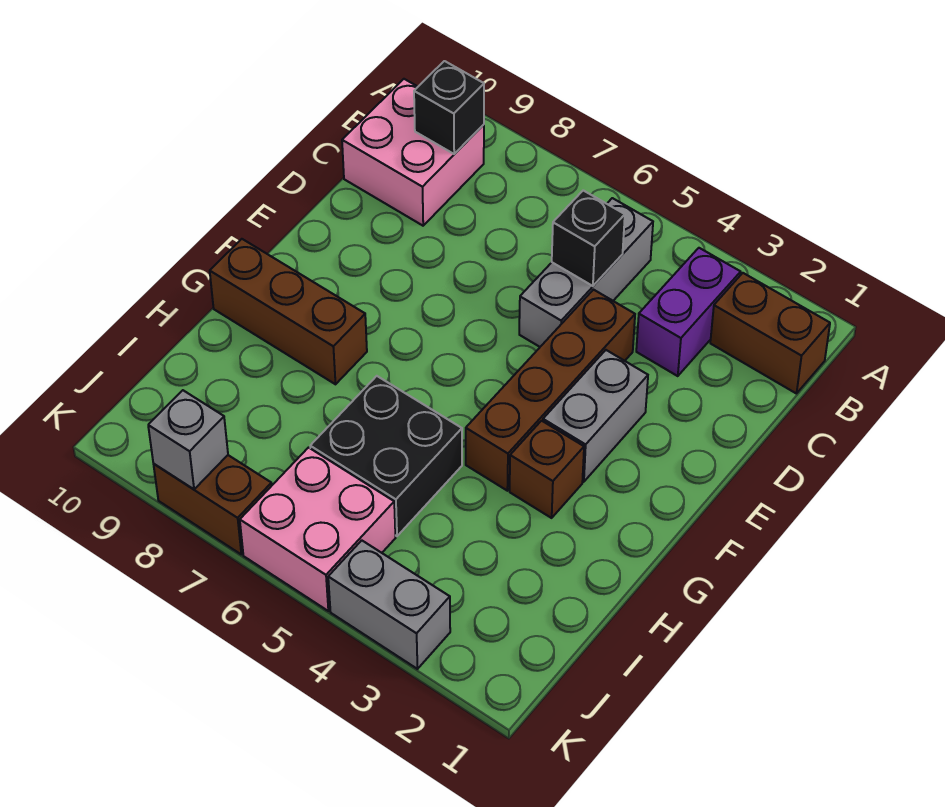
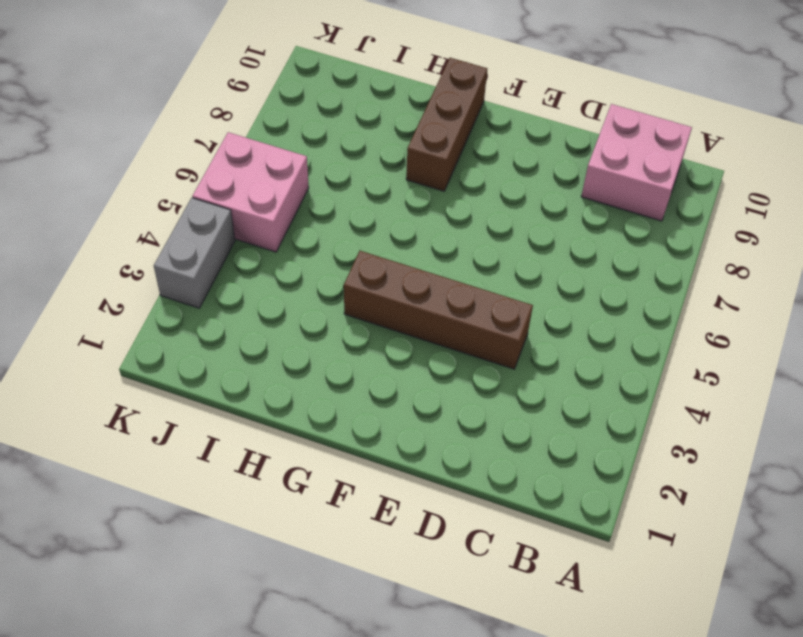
none -> brown brick B1:B2 level 1
none -> purple brick B3:C3 level 1
none -> grey brick B5:D5 level 1

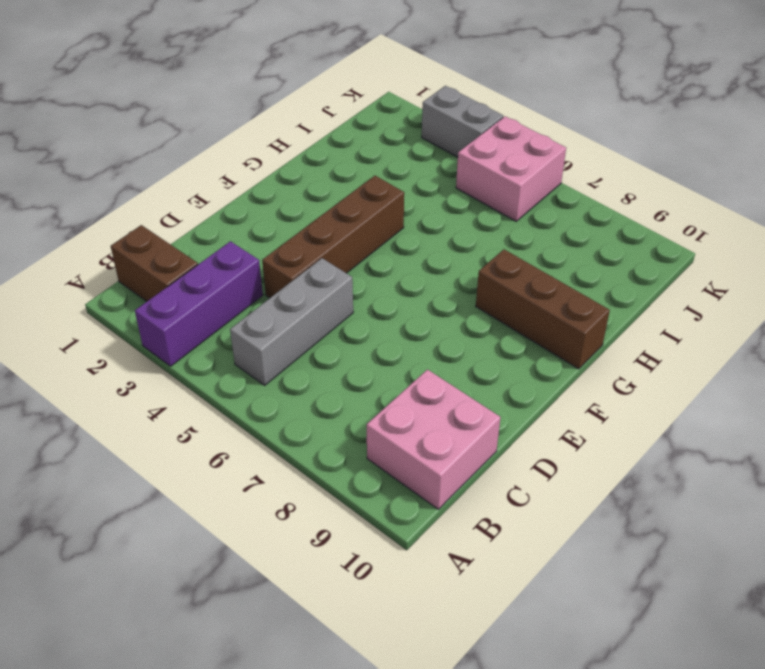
purple brick A3:C3 level 1 -> purple brick B3:C3 level 1
none -> grey brick E3:F3 level 1
none -> brown brick G3 level 1
none -> black brick H5:I6 level 1

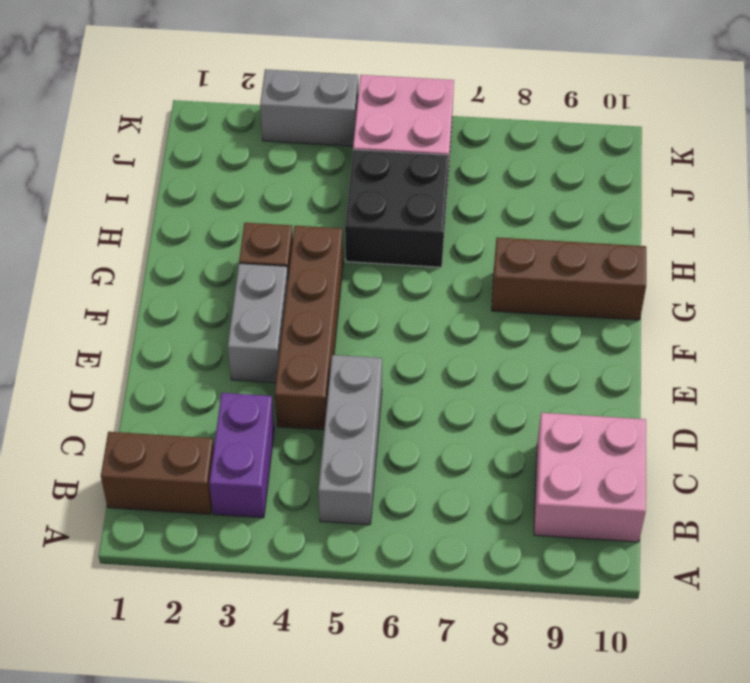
none -> brown brick K7:K8 level 1
none -> black brick B9 level 2
none -> black brick C5 level 2

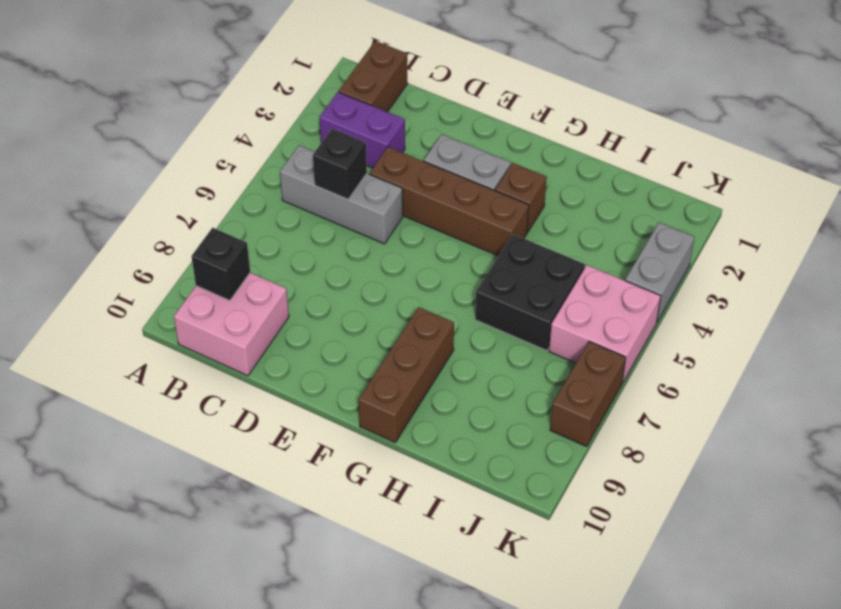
none -> grey brick K8 level 2

